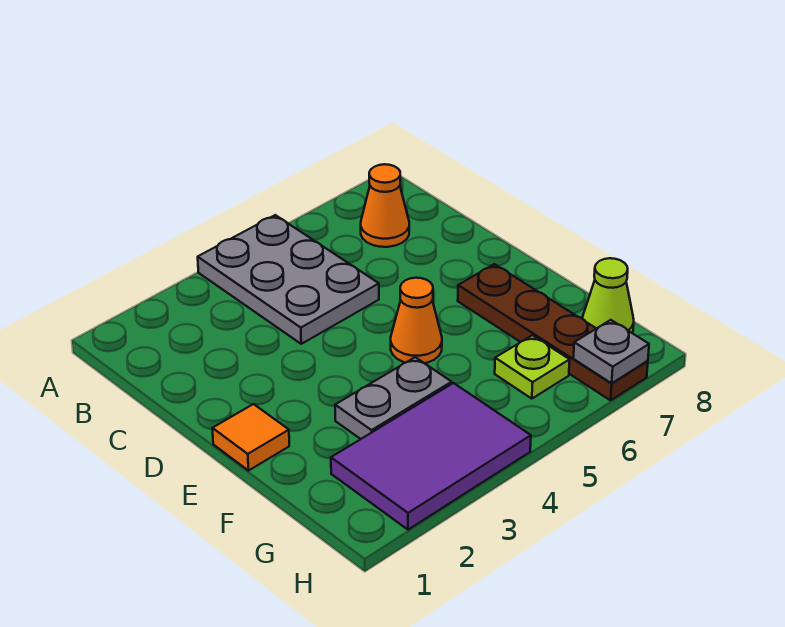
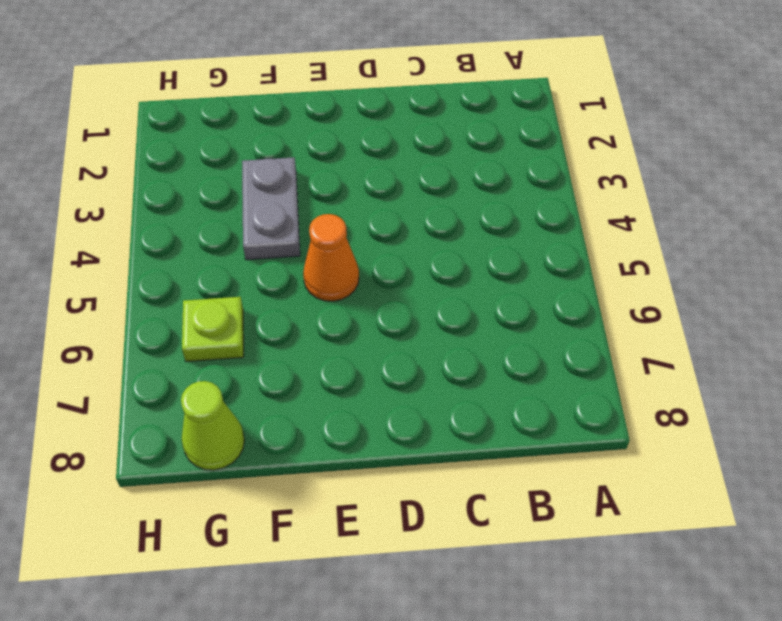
none -> grey plate A4:C5 level 1
none -> orange cone B7 level 1

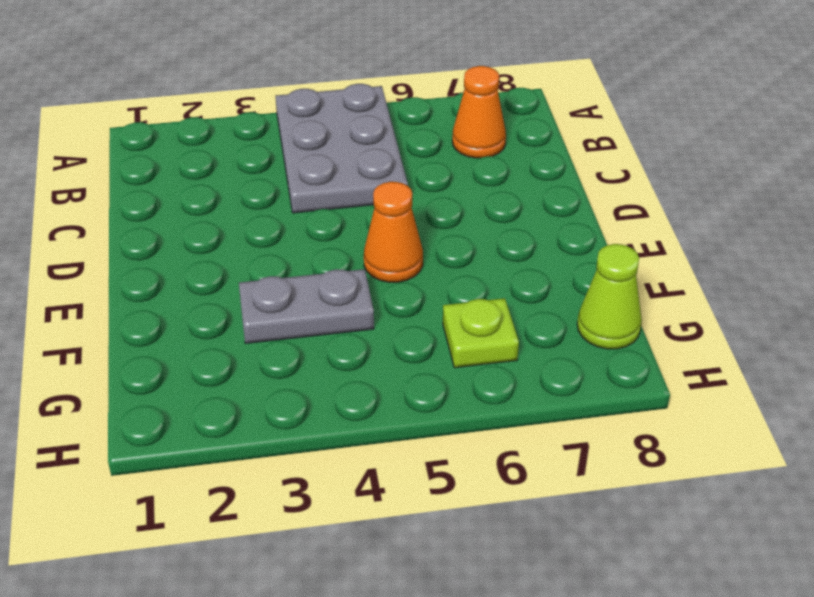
none -> orange tile E1 level 1
none -> brown plate E7:H7 level 1

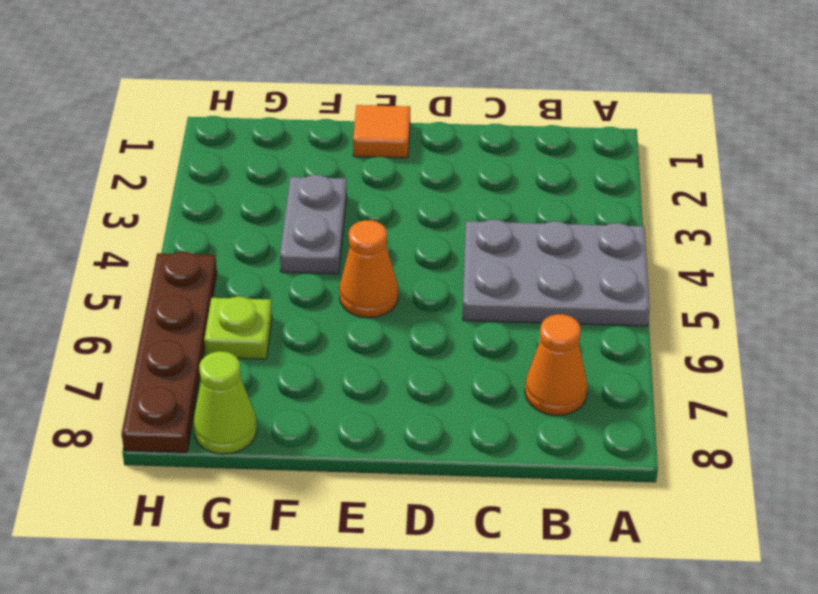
brown plate H5:H8 level 1 -> brown plate E7:H7 level 1
none -> purple tile G2:H4 level 1
none -> grey plate H7 level 2

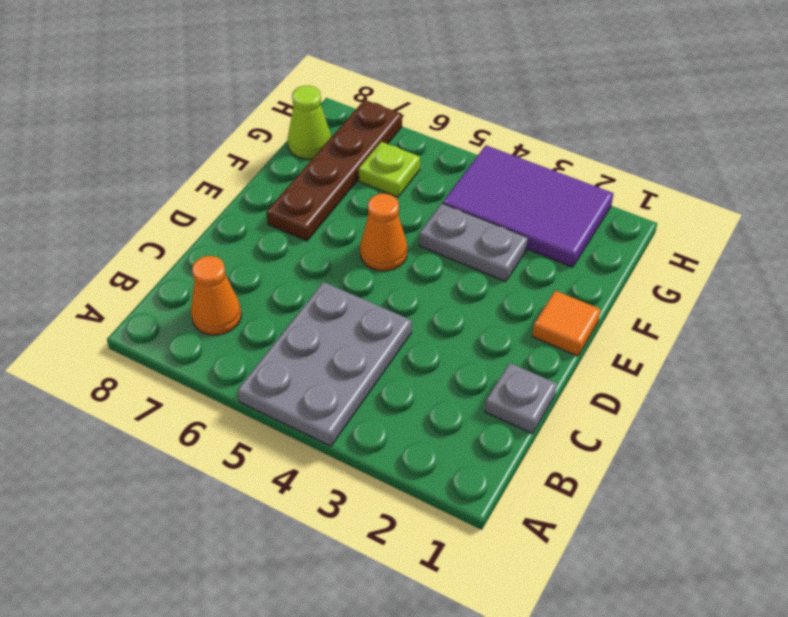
grey plate C1 level 1 -> grey plate H7 level 2

